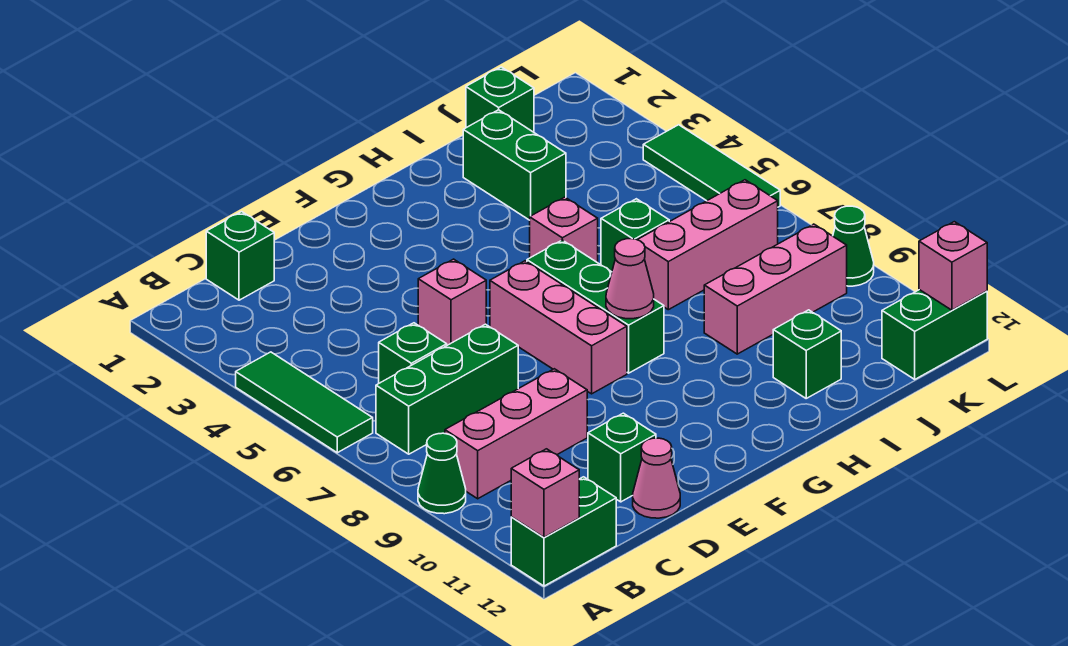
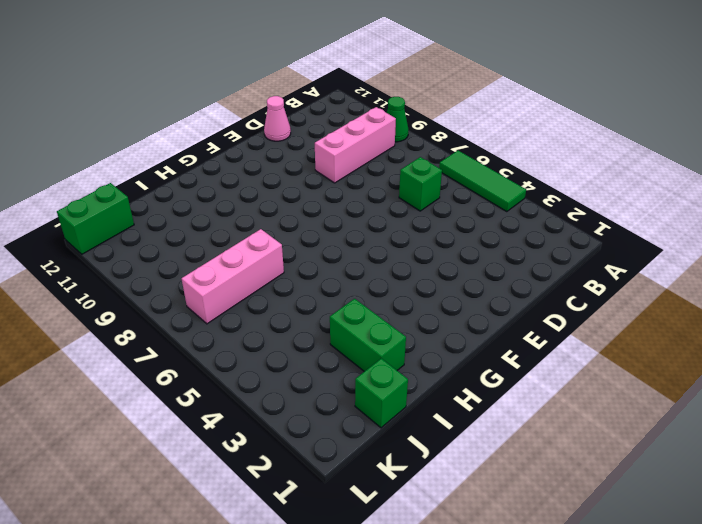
none -> green brick A12:B12 level 1
none -> green brick B7:D7 level 1
none -> green brick C1 level 1

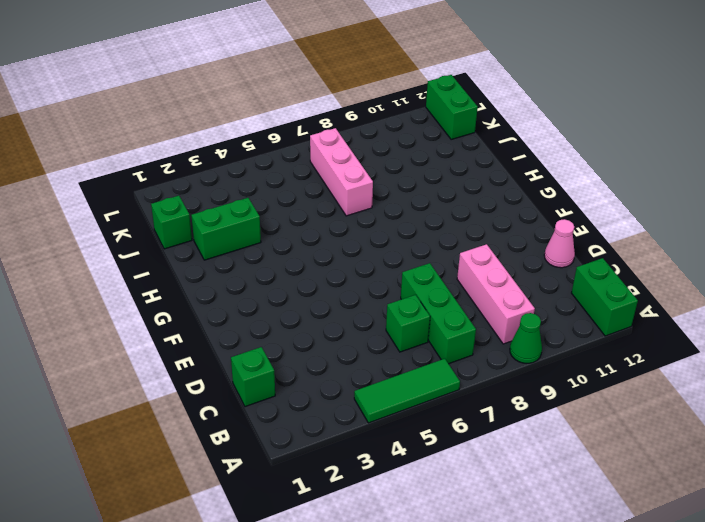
none -> green brick D11 level 1
none -> pink brick E5 level 1
none -> pink brick F6:F8 level 1

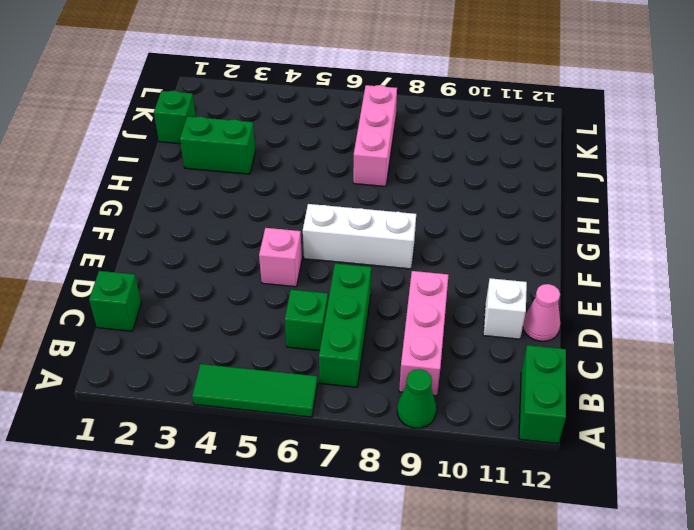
white brick D11 level 1 -> green brick D11 level 1
white brick F6:F8 level 1 -> pink brick F6:F8 level 1
none -> green brick G6:G8 level 1
none -> pink brick H5 level 1
none -> green brick I6 level 1

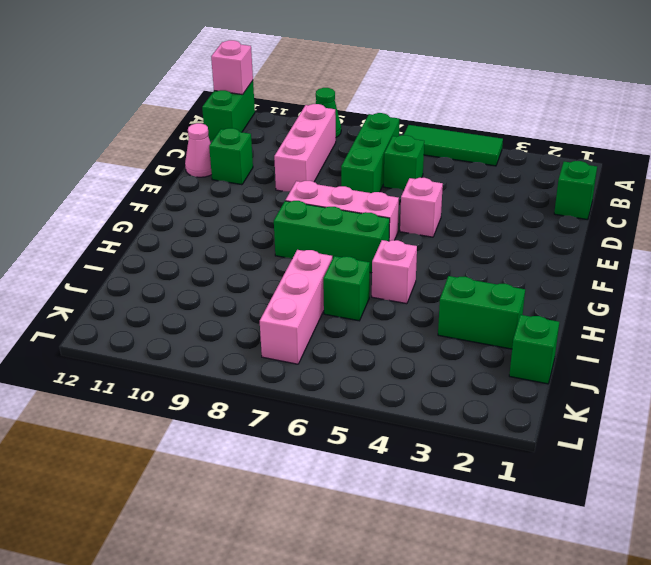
none -> pink brick I9:K9 level 1
none -> green brick I11 level 1
none -> green brick K12:L12 level 1

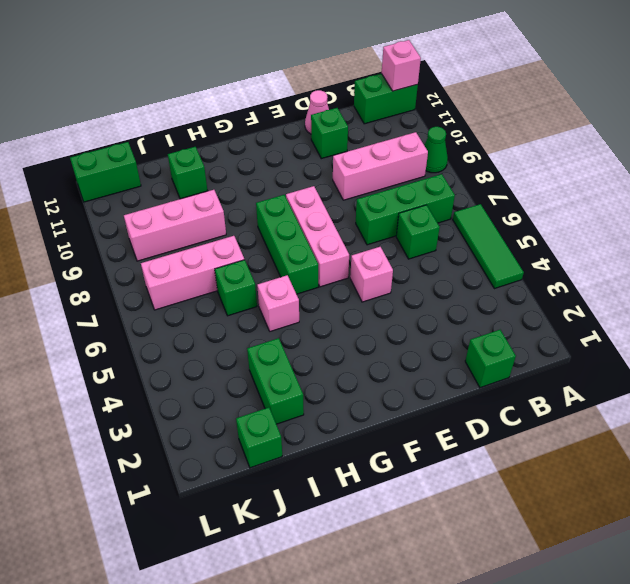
none -> green tile L4:L6 level 1
none -> green cone L9 level 1
none -> pink cone G8 level 2

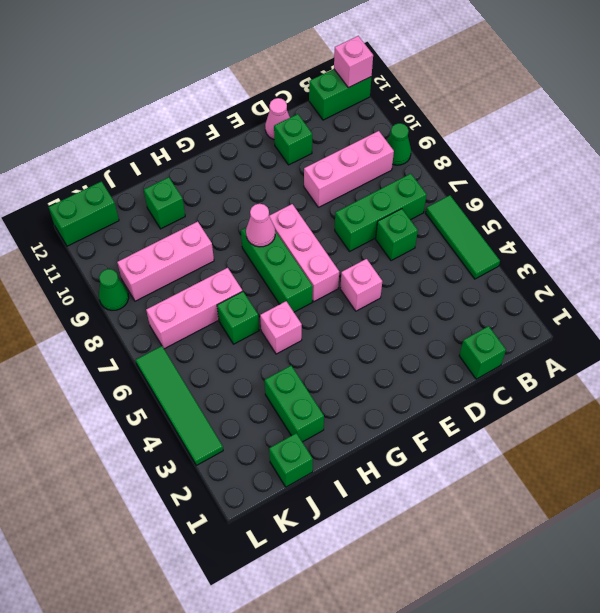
green tile L3:L6 level 1 -> green tile L4:L6 level 1
none -> pink brick L12 level 2

